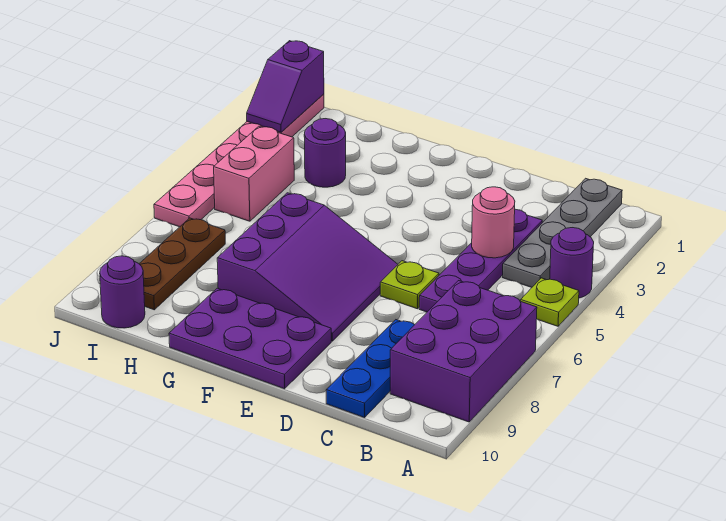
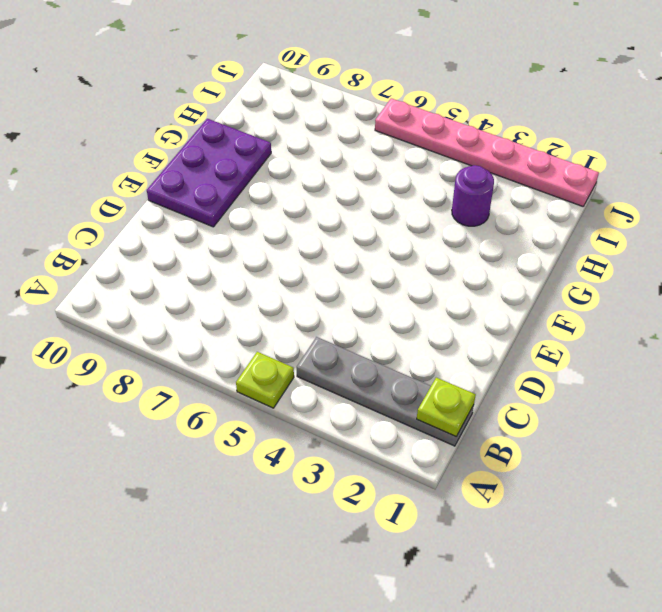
lime plate B1 level 2 -> lime plate D6 level 1
none -> purple round brick A4 level 1
none -> purple brick A7:B9 level 1
none -> purple plate C3:C6 level 1

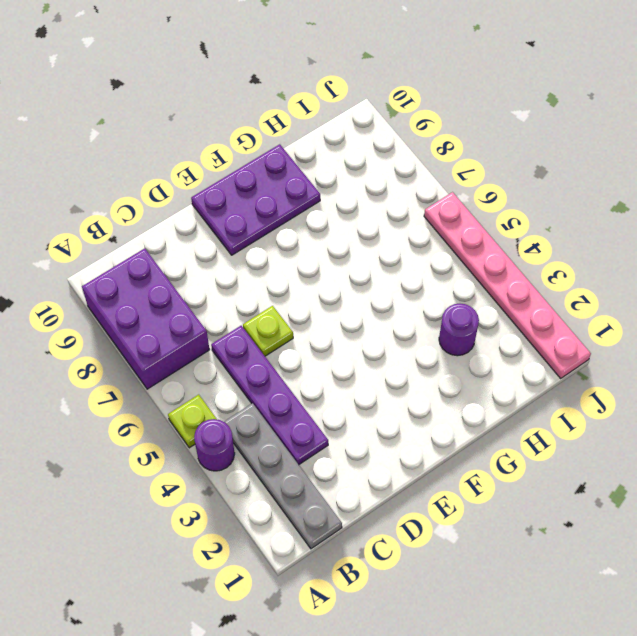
none -> blue plate C8:C10 level 1
none -> purple slope E6:G8 level 1 top G
none -> pink brick I4:I5 level 1

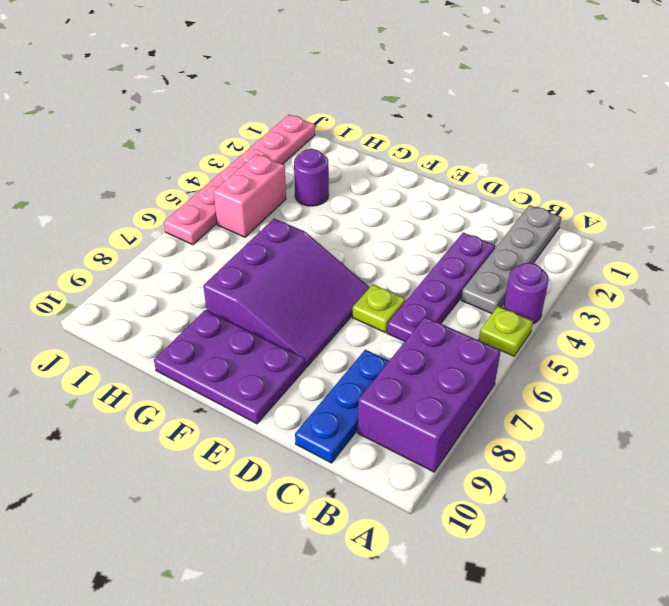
none -> brown plate I7:I9 level 1
none -> purple round brick I10 level 1
none -> pink round brick C4 level 2

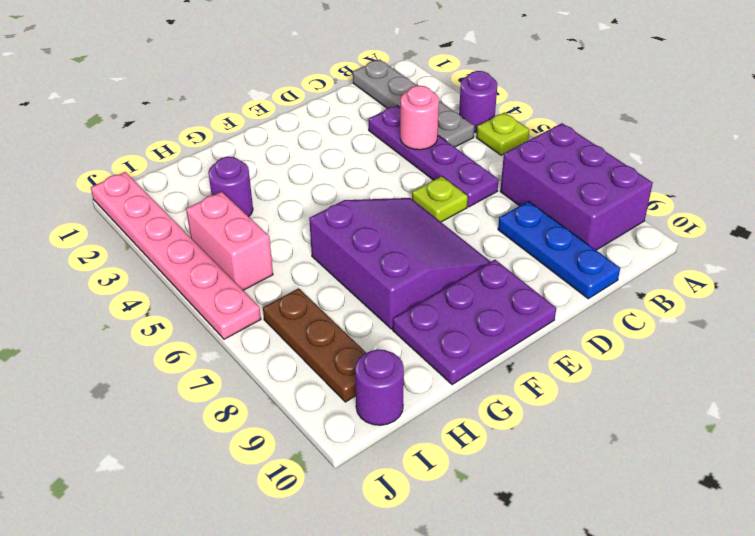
none -> purple slope J1:J2 level 2 top 1

